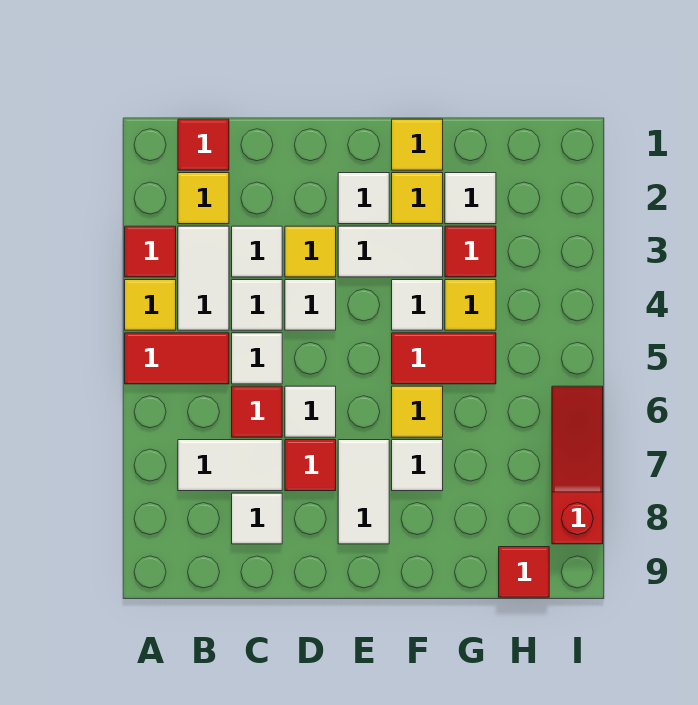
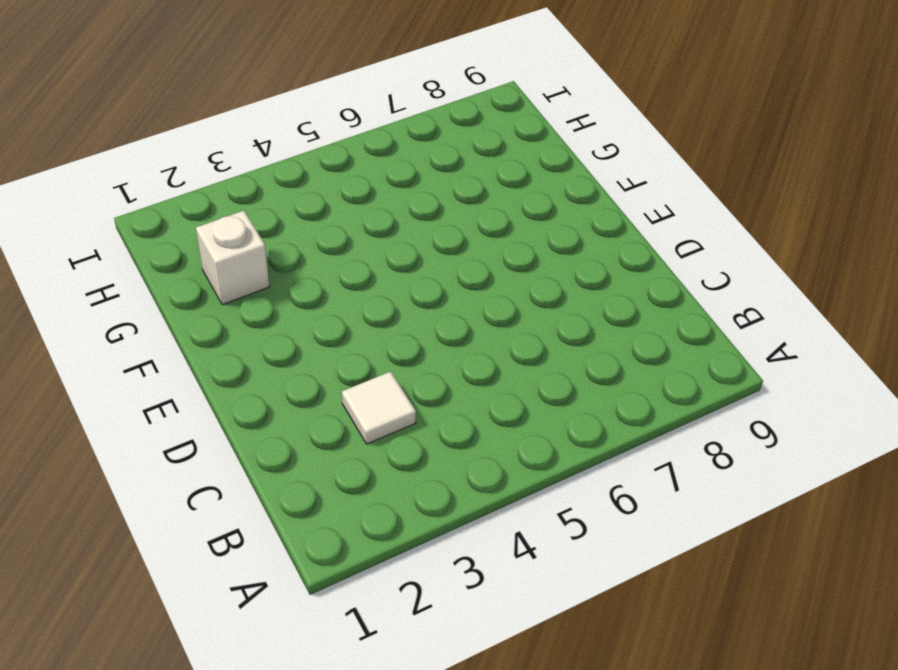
white brick G2 level 1 -> white tile G2 level 1
none -> red tile A3 level 1
none -> yellow tile A4 level 1
none -> red tile A5:B5 level 1
none -> red tile B1 level 1

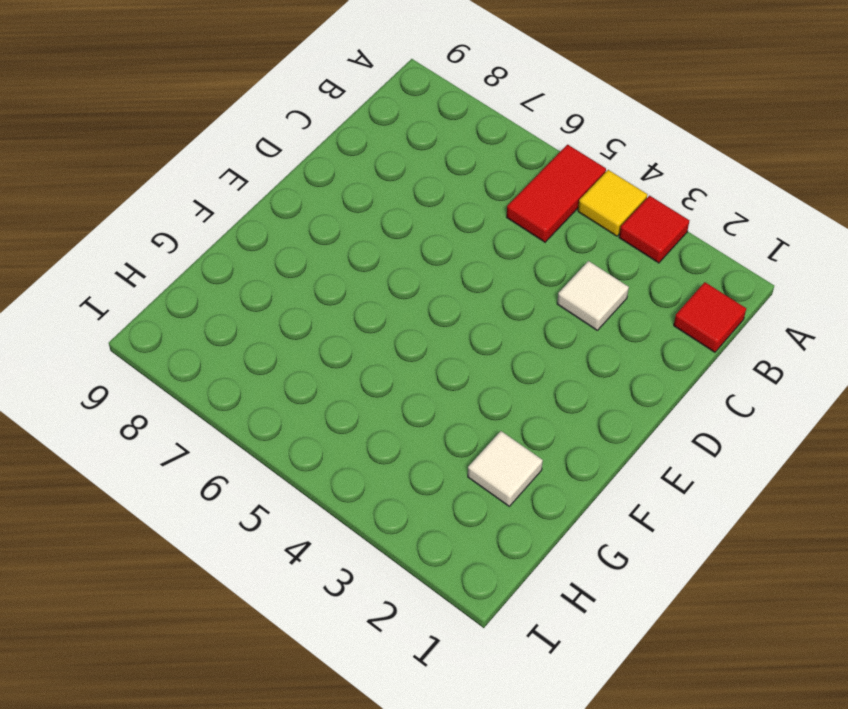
none -> yellow tile B2 level 1
none -> white tile B3:B4 level 1
none -> white tile B7:C7 level 1
none -> white tile C4 level 1

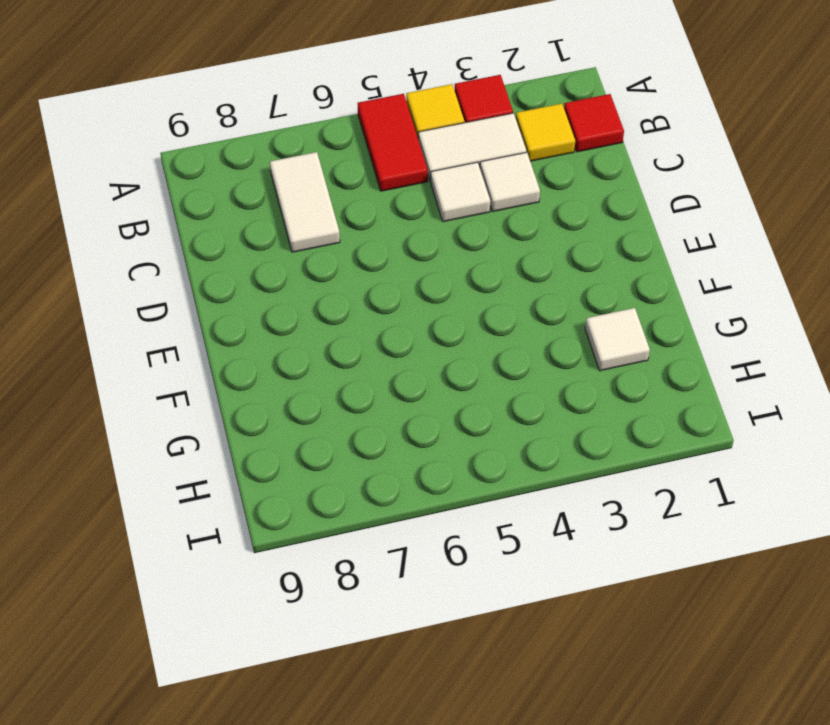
none -> white tile C5 level 1
none -> red tile C6 level 1
none -> white tile C8 level 1
none -> yellow tile D3 level 1

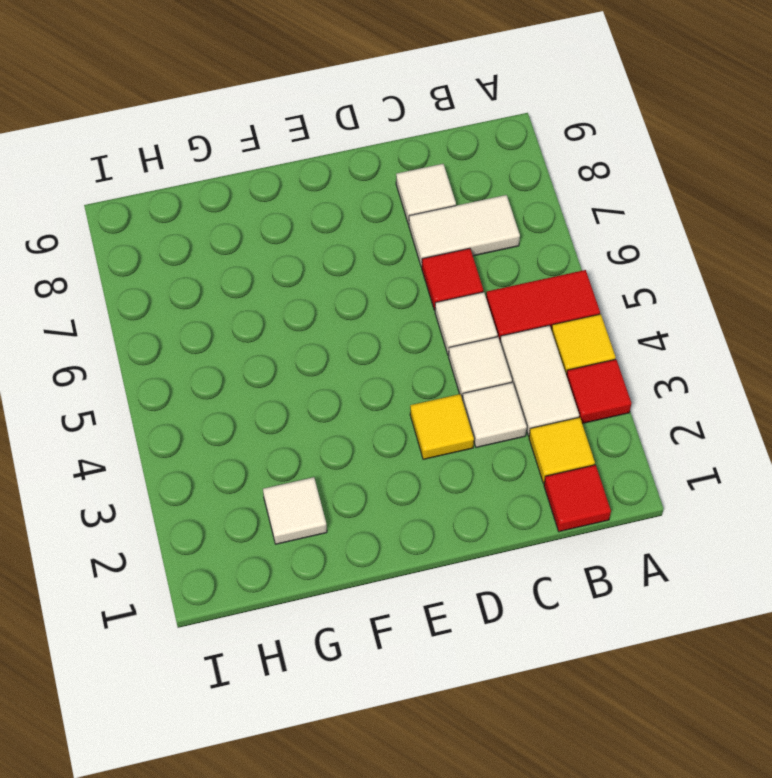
none -> white tile D4 level 1
none -> white tile D6 level 1
none -> red tile D7 level 1
none -> white tile E2 level 1

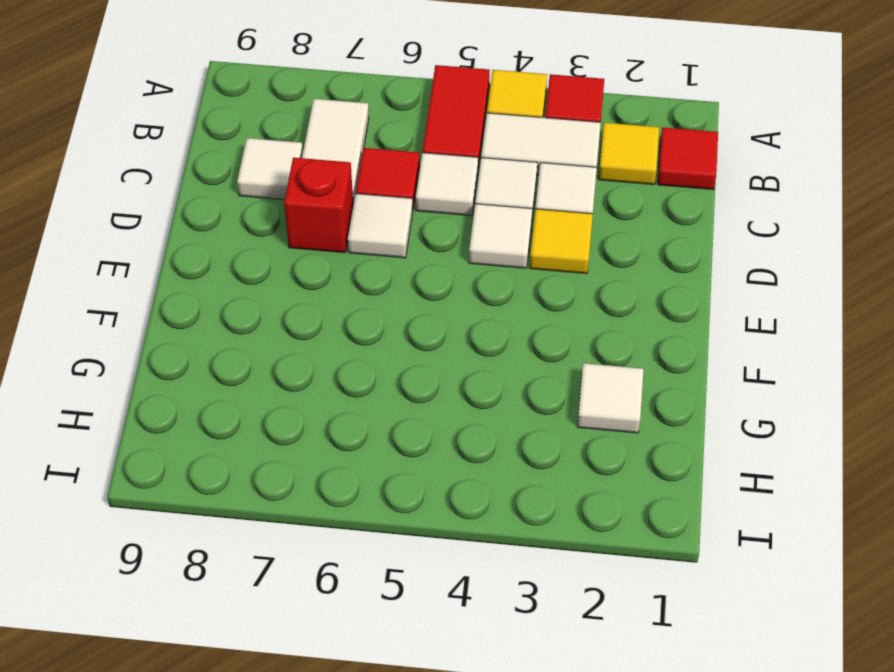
red brick D7 level 1 -> red tile D7 level 1
none -> white tile E2 level 1
none -> white tile E3:F3 level 1
none -> white tile E7:E8 level 1
none -> yellow tile F1 level 1

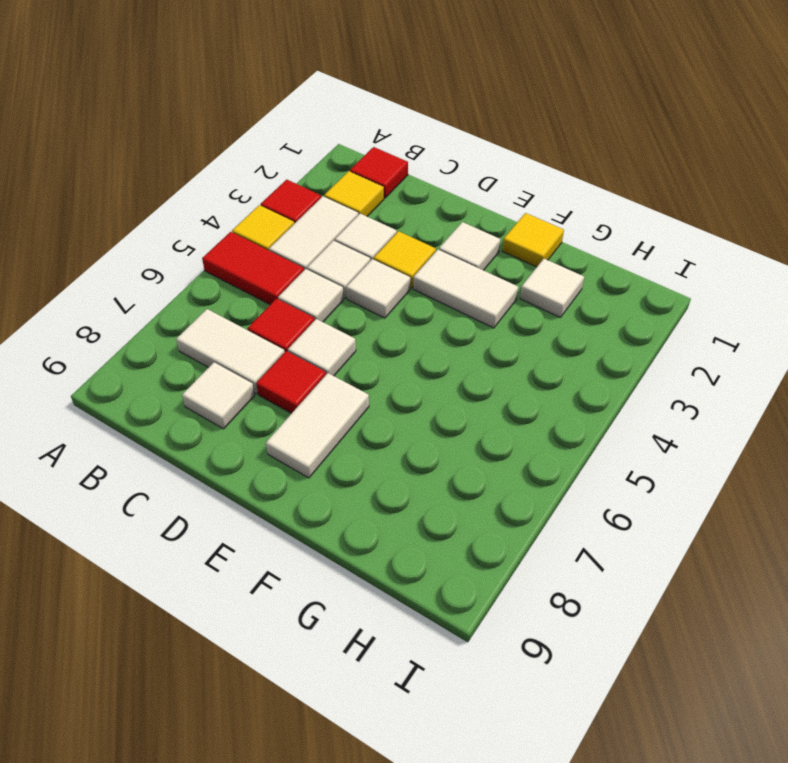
none -> yellow tile F2 level 1
none -> white tile F4 level 1
none -> red tile F5:G5 level 1
none -> yellow tile F6 level 1

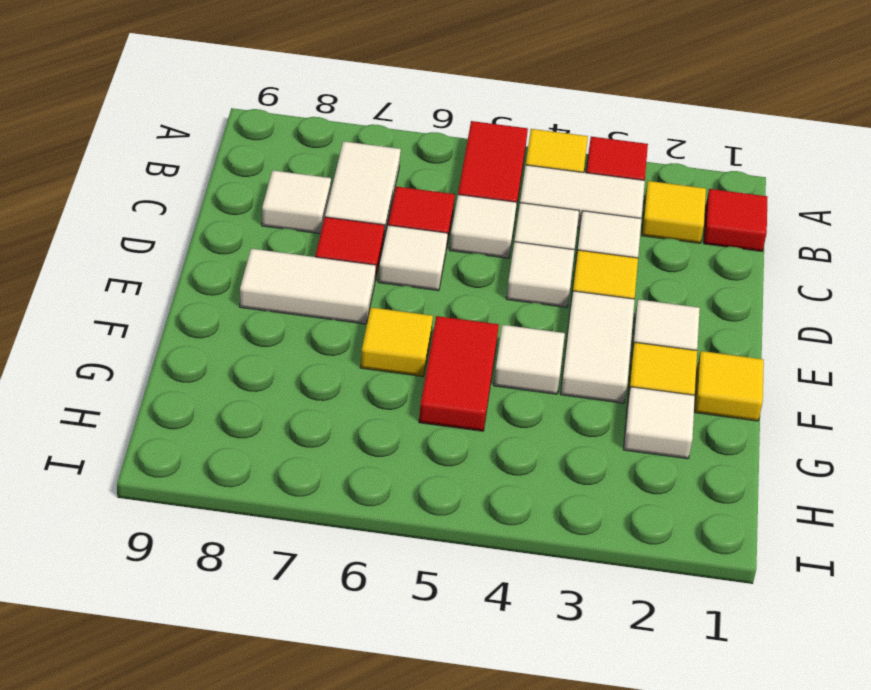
none -> white tile F7 level 1
none -> red tile G3 level 1
none -> yellow tile G4 level 1
none -> red tile H9 level 1

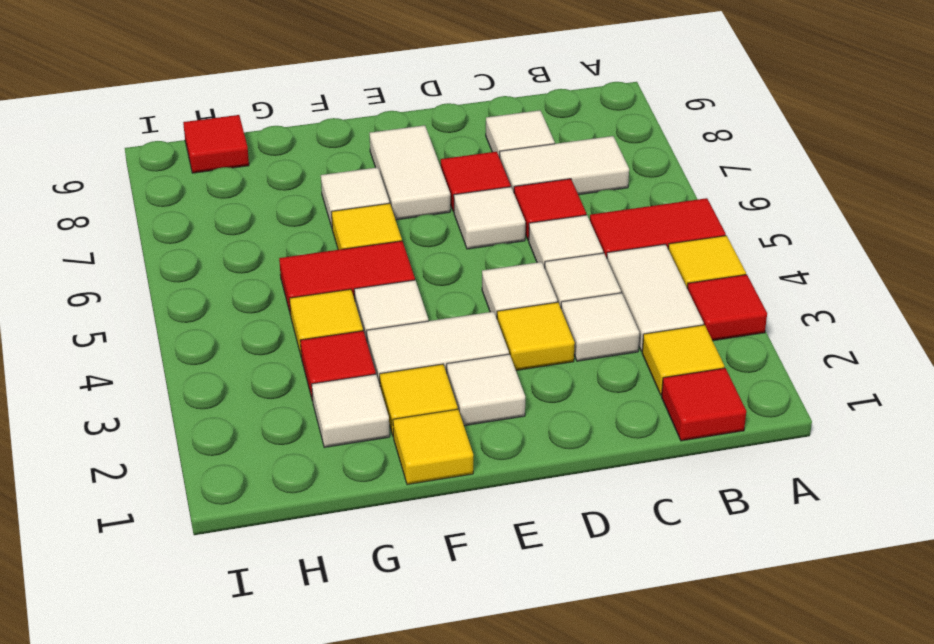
none -> red slope I6:I8 level 1 top 8

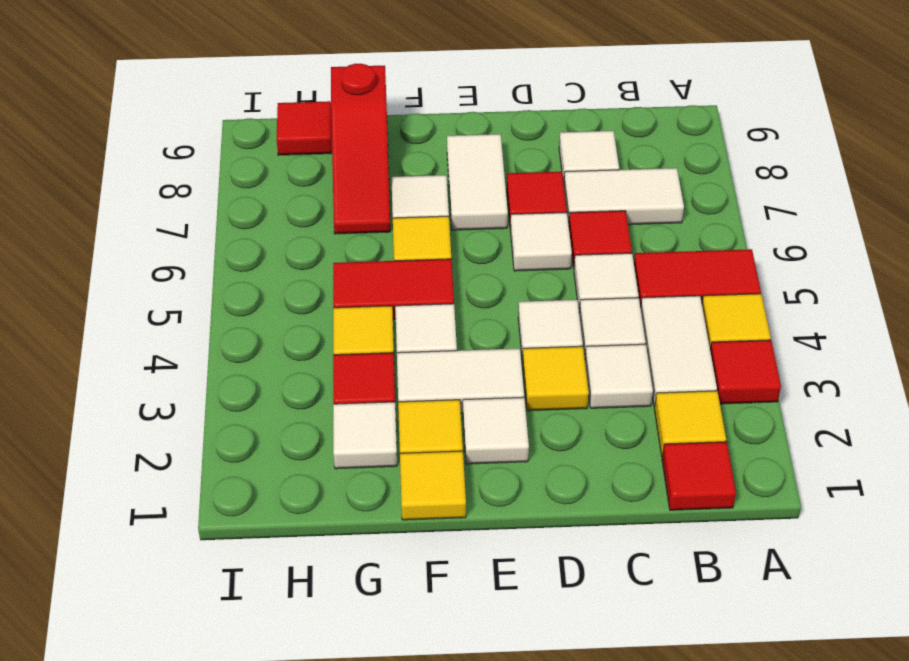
red slope G7:G9 level 1 top 9 -> red slope I6:I8 level 1 top 8

